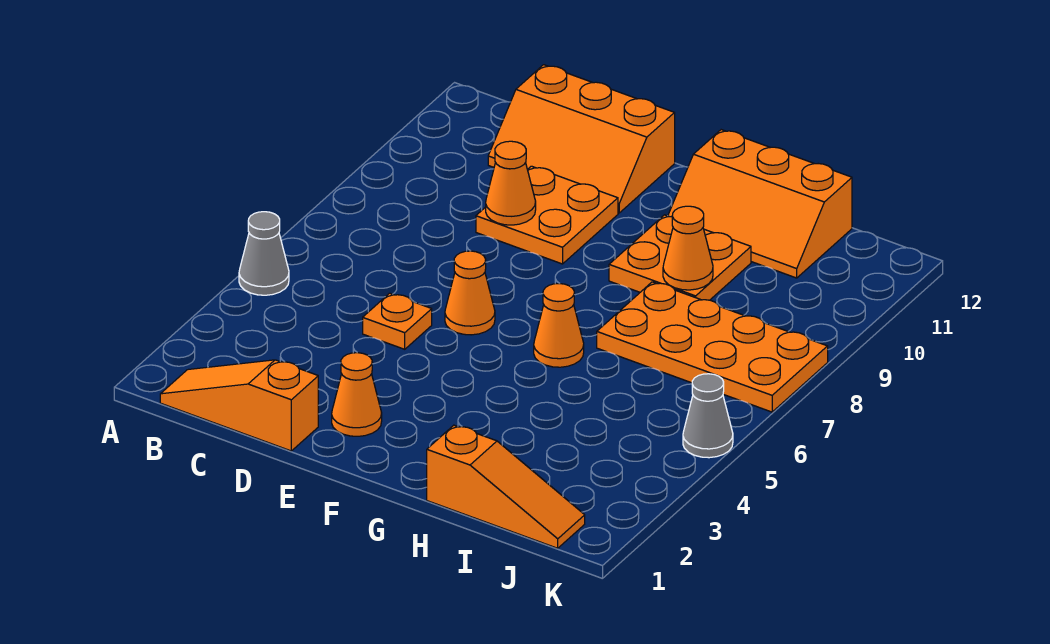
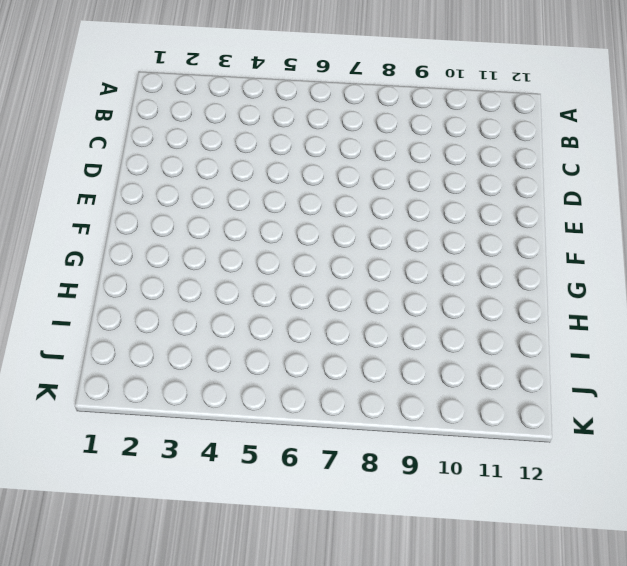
none -> grey cone A5 level 1
none -> orange slope B1:D1 level 1 top D
none -> orange slope C11:E12 level 1 top 12

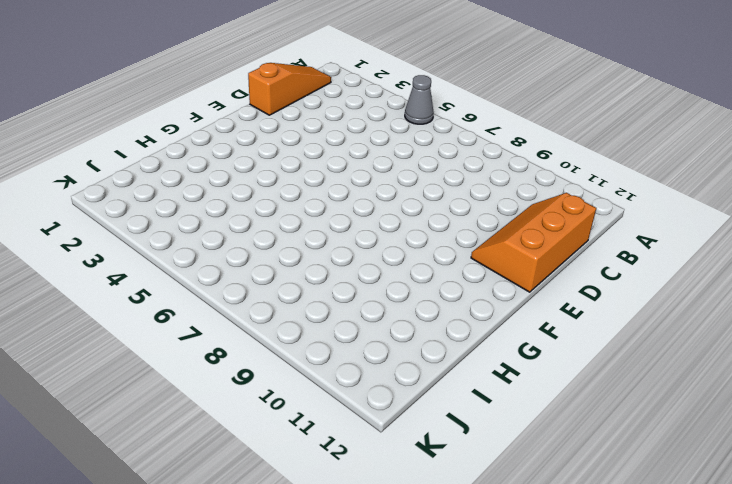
none -> orange plate D5 level 1
none -> orange plate D9:E10 level 1
none -> orange cone E2 level 1

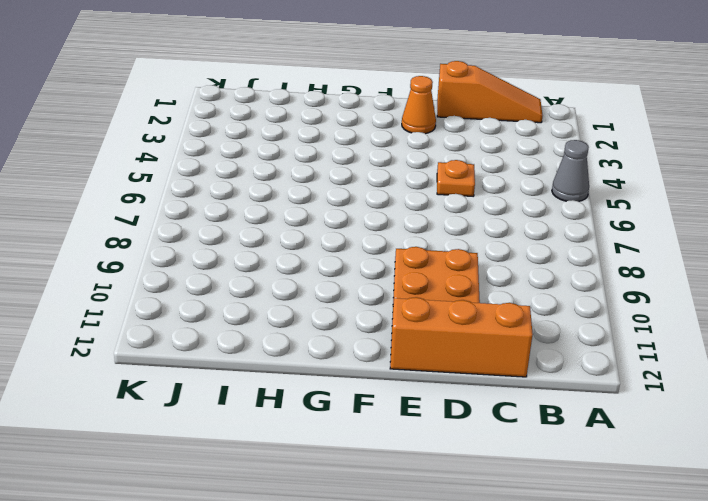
none -> orange cone E6 level 1
none -> orange cone G6 level 1
none -> orange plate G9:H10 level 1

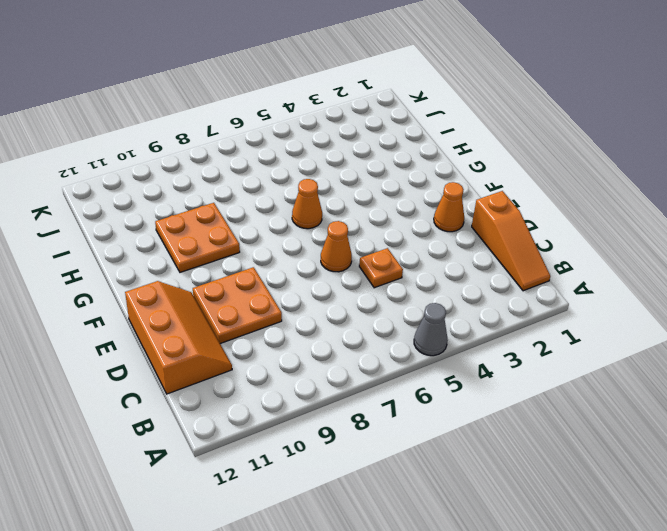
none -> orange slope G11:I12 level 1 top 12
none -> orange slope H1:J1 level 1 top H
none -> orange plate H7:K8 level 1

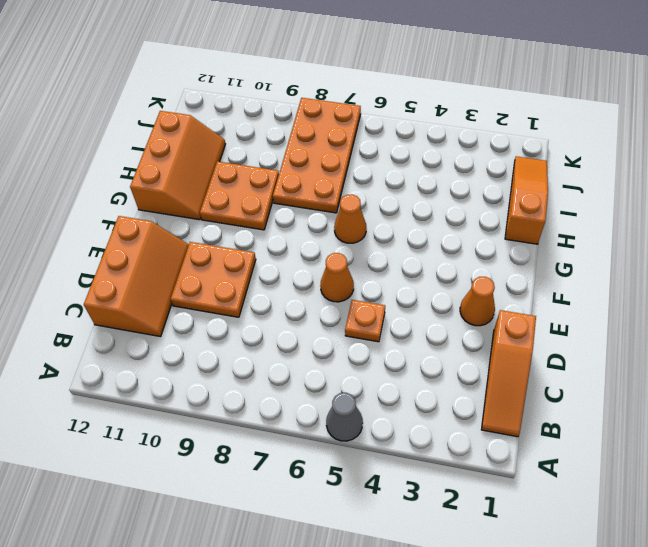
none -> grey cone K5 level 1
none -> orange cone D9 level 2
none -> orange cone H9 level 2

